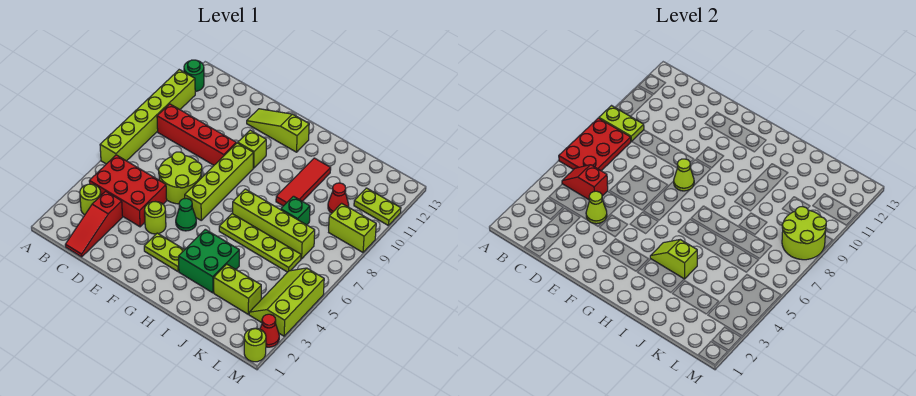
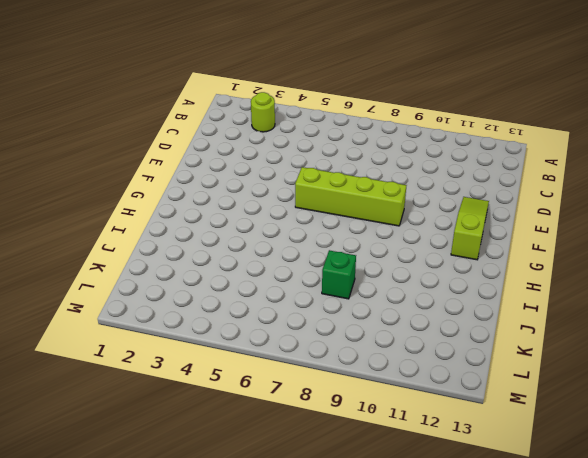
none -> lime brick A6:A11 level 1
none -> green round brick A12 level 1
none -> red brick B4:D5 level 1
none -> red brick B9:E9 level 1

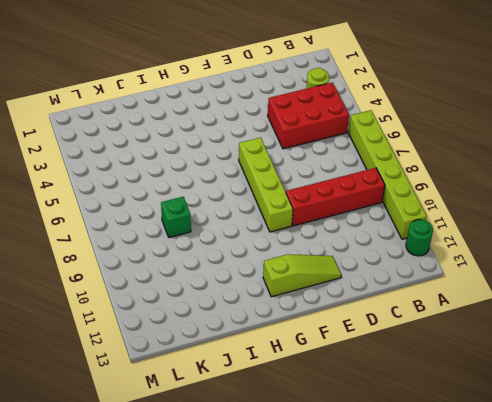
none -> red slope C1:C3 level 1 top 3
none -> lime round brick D6:E7 level 1
none -> lime round brick E4 level 1
none -> lime plate F3:G3 level 1

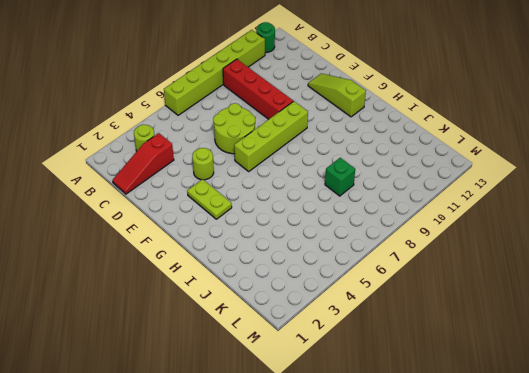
none -> red brick B4:D5 level 1
none -> green cone F5 level 1
none -> lime brick F10 level 1
none -> green brick H3:I4 level 1

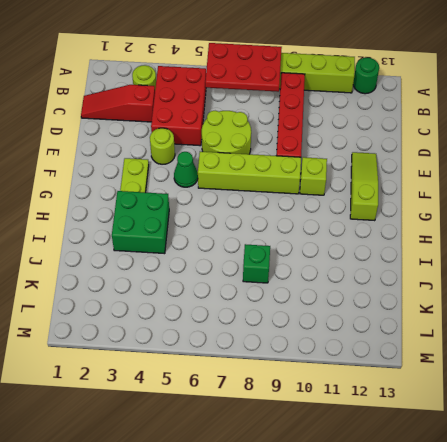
none -> lime plate H6:K6 level 1
none -> lime brick H7:K7 level 1
none -> red tile I9:I11 level 1
none -> lime brick J3:K3 level 1

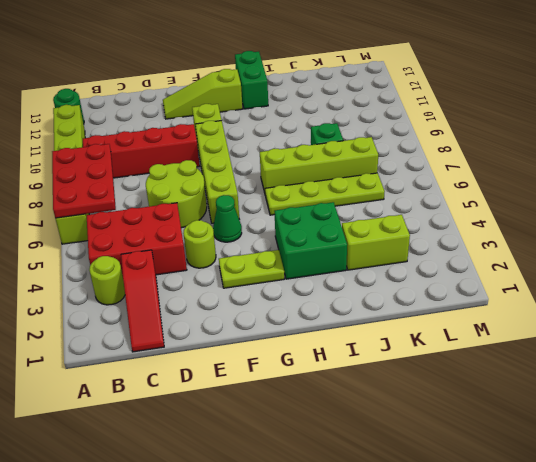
green brick H12:H13 level 1 -> none
none -> red tile I9:I11 level 1
none -> red cone K10 level 1
none -> lime slope L3:M5 level 1 top M
none -> lime brick L9:M9 level 1

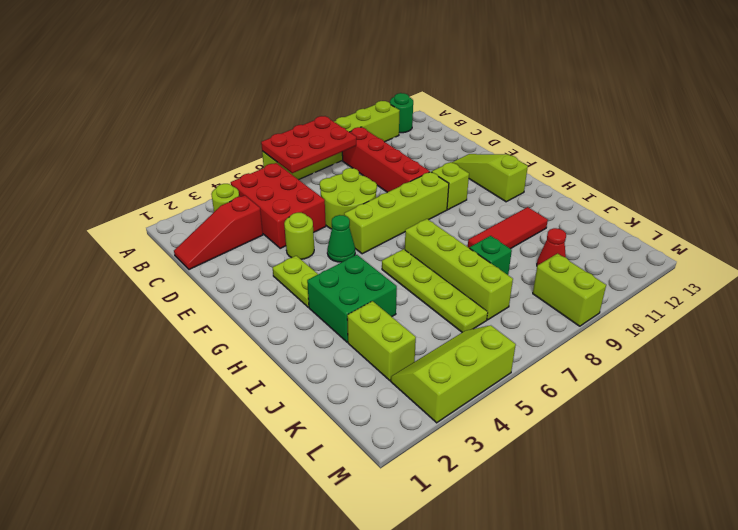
none -> lime plate L11:M11 level 1
none -> lime round brick M1 level 1
none -> red cone M2 level 1
none -> lime plate A9:B9 level 2

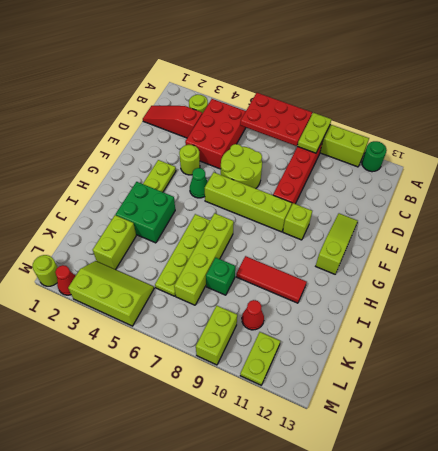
none -> red slope B5:C5 level 2 top C
none -> lime cone D4 level 2
none -> lime cone F8 level 2
none -> lime slope H4:I4 level 2 top I

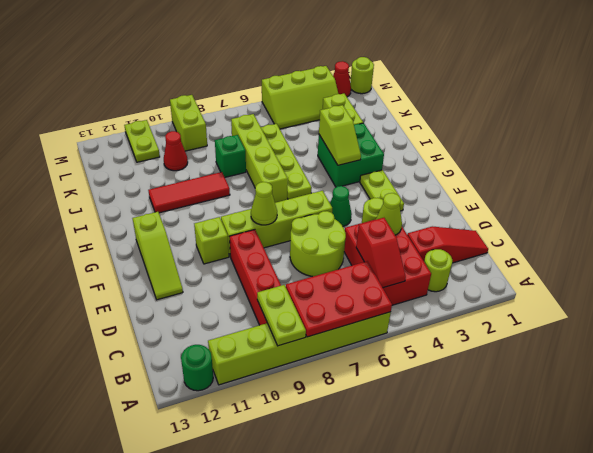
none -> lime round brick L8:M9 level 2

